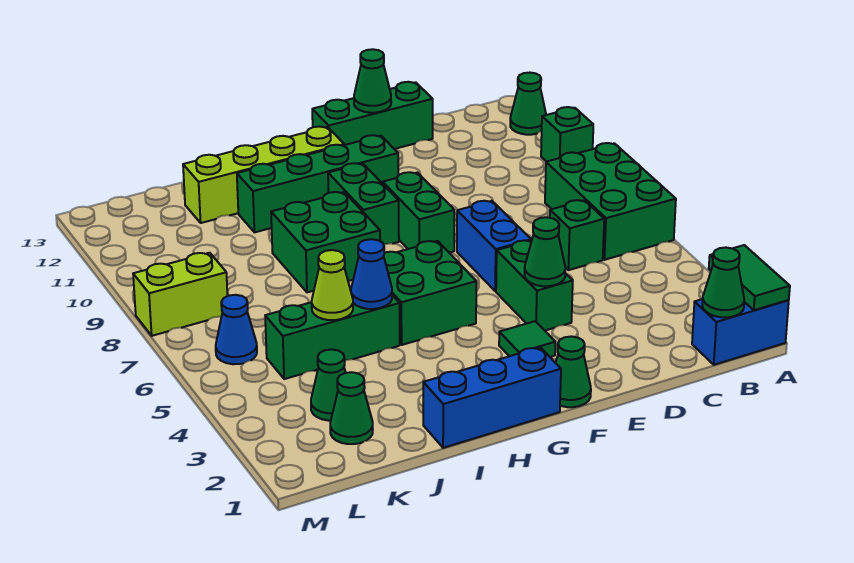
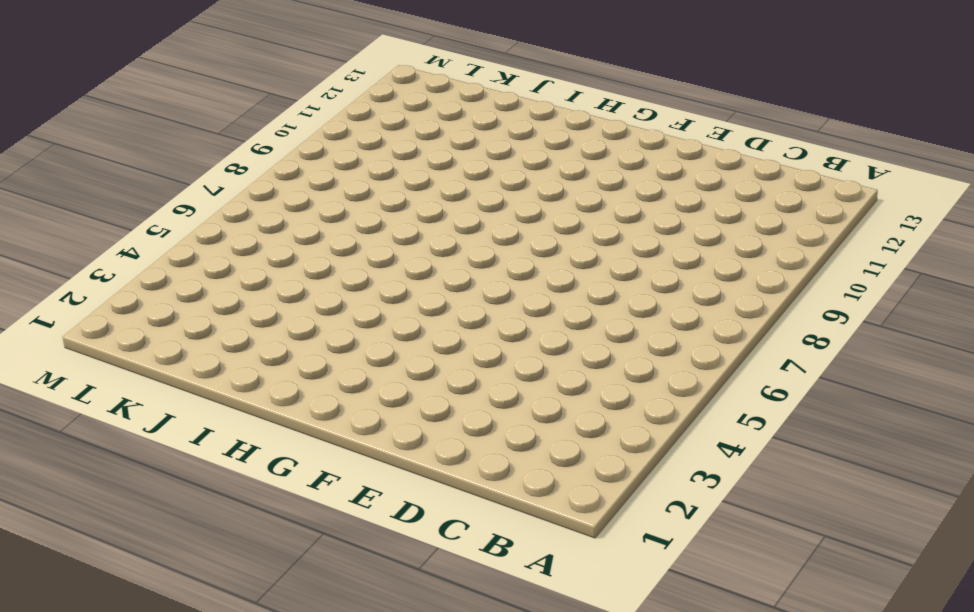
none -> blue brick A1:B1 level 1
none -> green brick A6:B8 level 1
none -> green brick A10 level 1

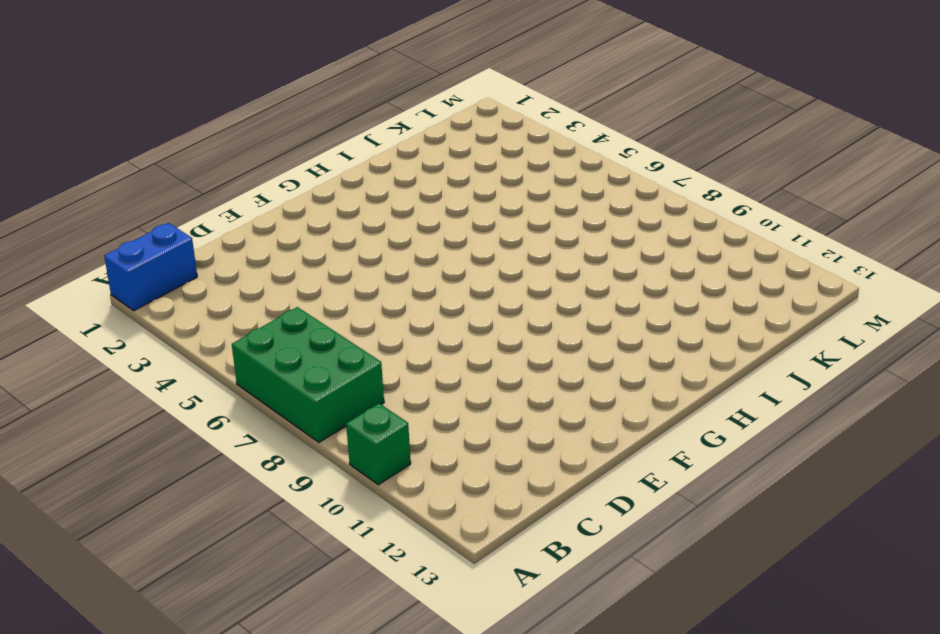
none -> green cone A12 level 1
none -> green brick C6 level 1
none -> green brick D13:F13 level 1

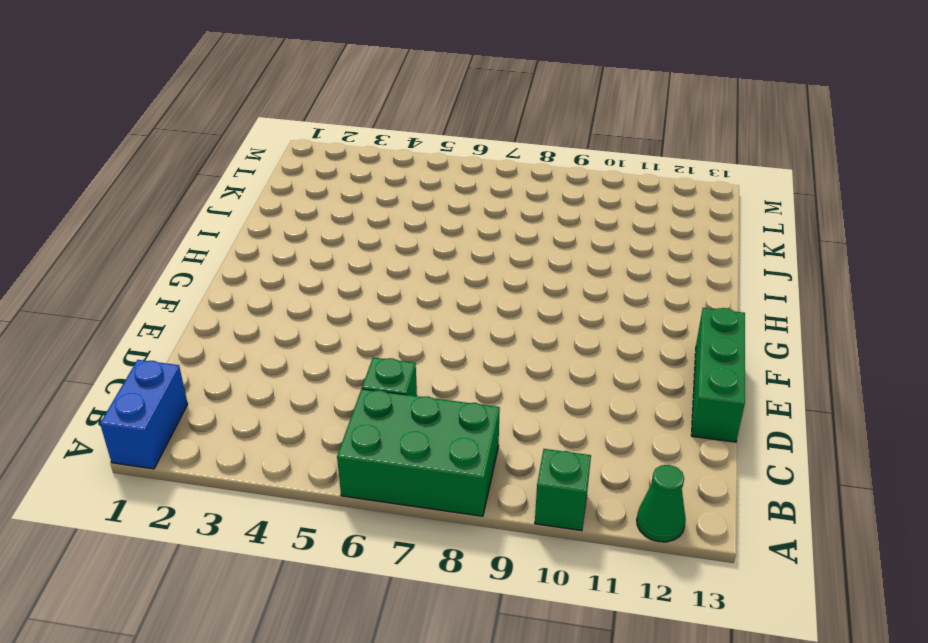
none -> green brick E4:E5 level 1
none -> blue brick E6:E7 level 1
none -> green cone F1 level 1

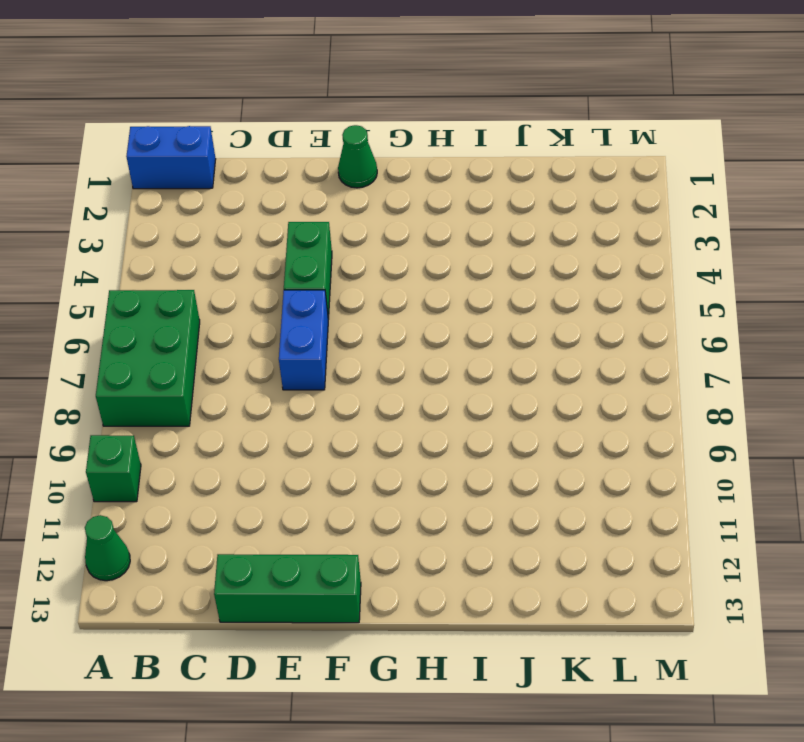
none -> green brick C6 level 1
none -> green tile F3 level 1
none -> green brick F8:F9 level 1

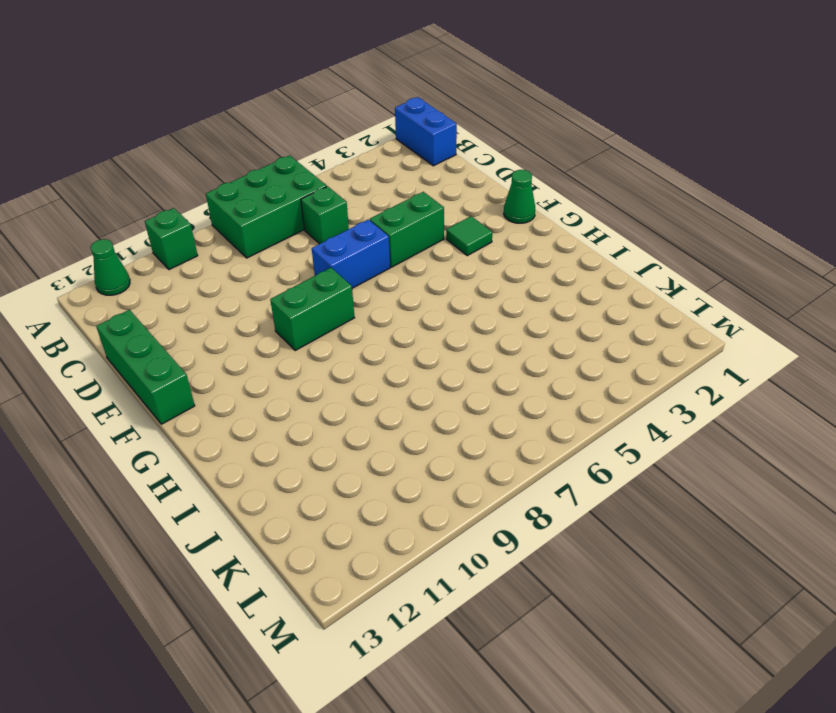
none -> green brick F11:I11 level 1
none -> blue brick G1:I1 level 1
none -> green brick G5:H6 level 1

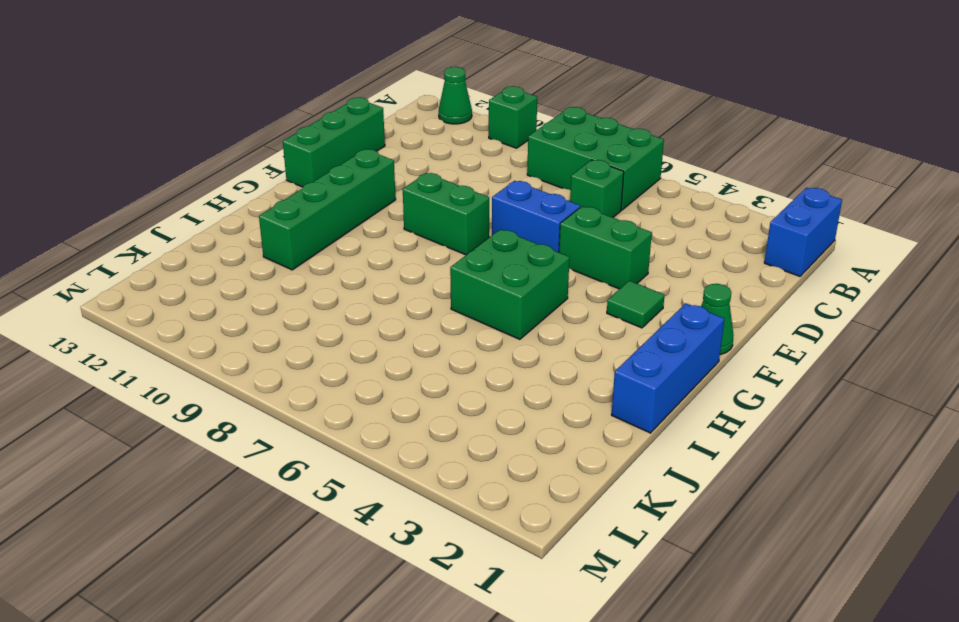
none -> green brick G9:G10 level 1
none -> lime brick G12:J12 level 1
none -> green brick H8:I9 level 1

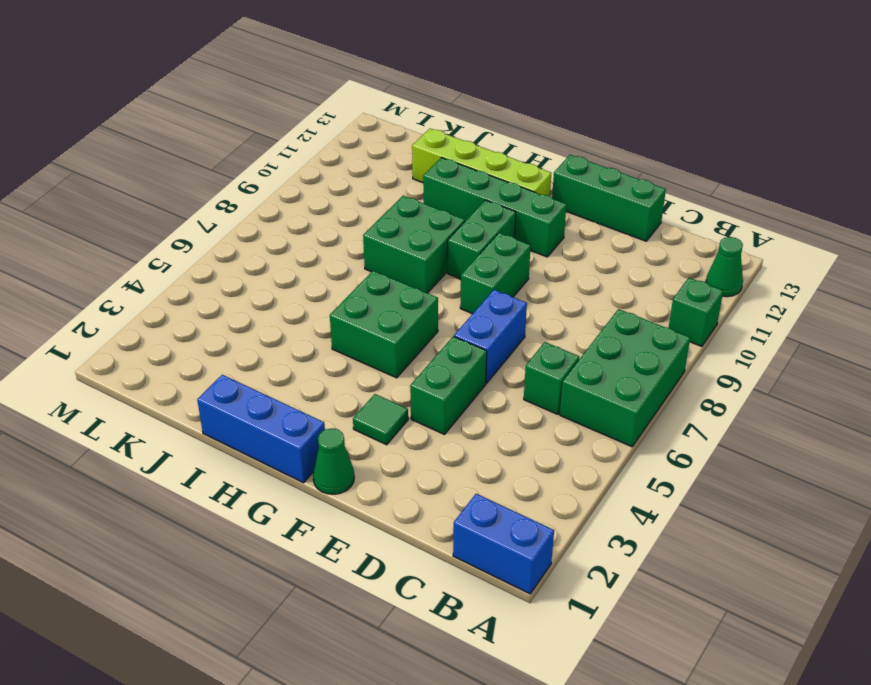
none -> green brick I5:K5 level 1
none -> green cone K2 level 1
none -> green cone K3 level 1

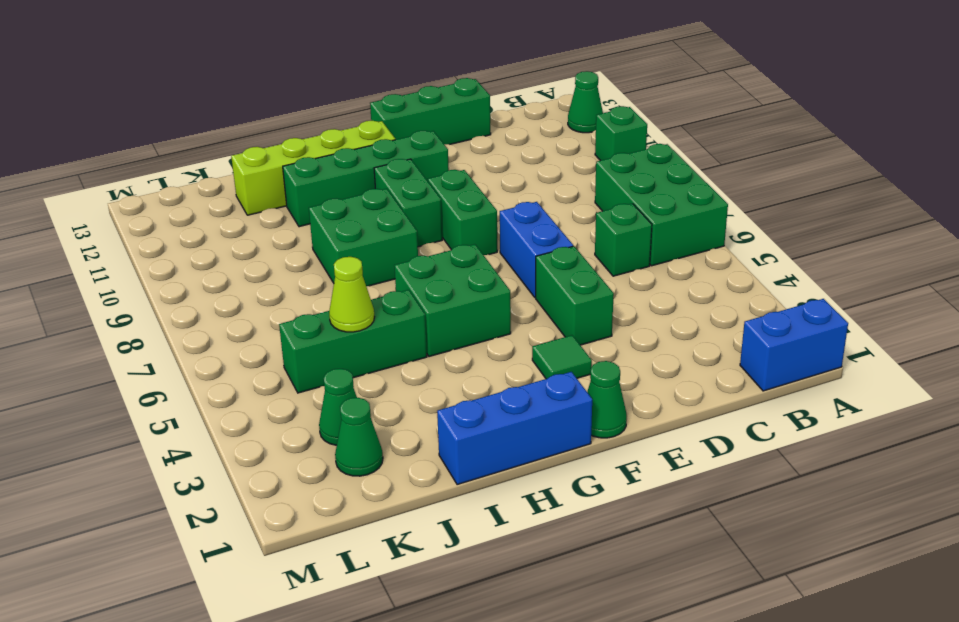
none -> blue cone L6 level 1
none -> lime brick L8:M8 level 1
none -> green tile A1:A2 level 2

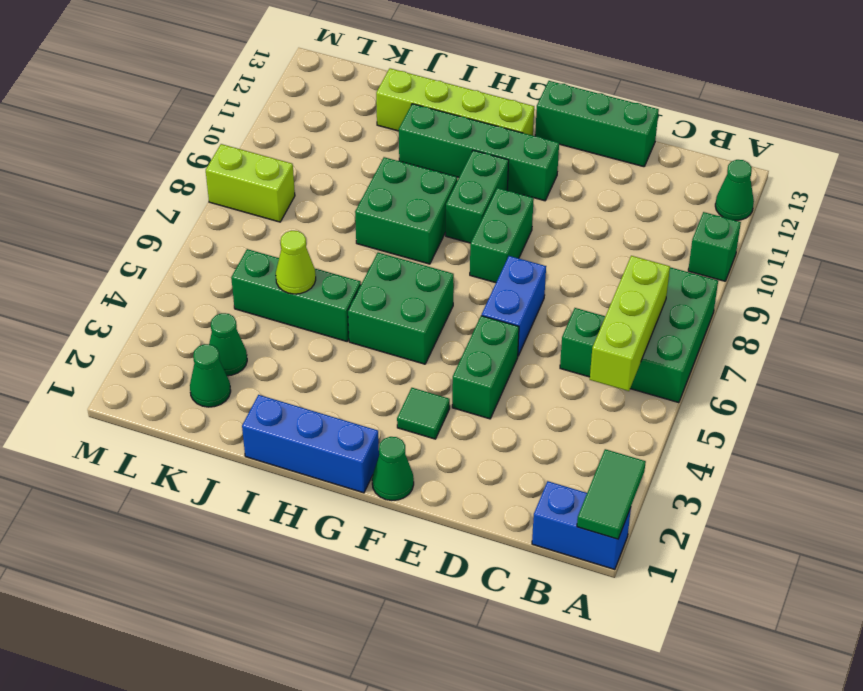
lime brick B5:B7 level 2 -> none
none -> blue cone L6 level 1
none -> green cone B1 level 2
none -> green cone E4 level 2

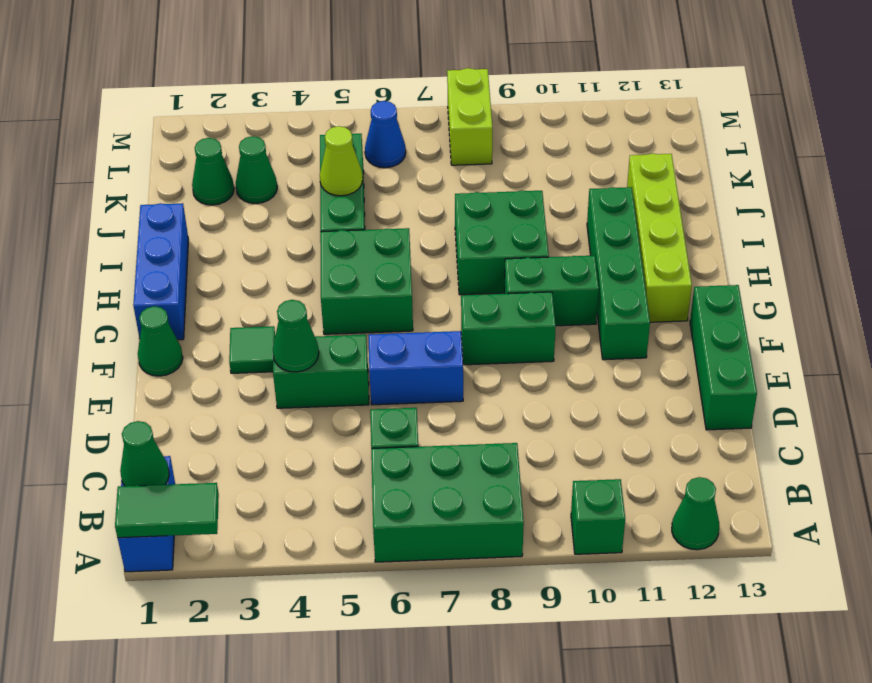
none -> green cone E13 level 2
none -> blue cone I5 level 2

